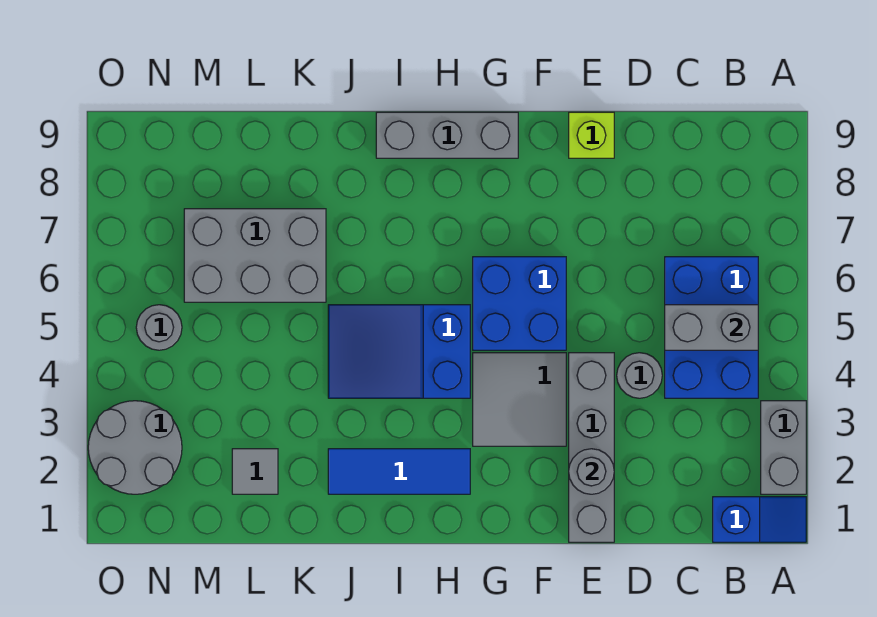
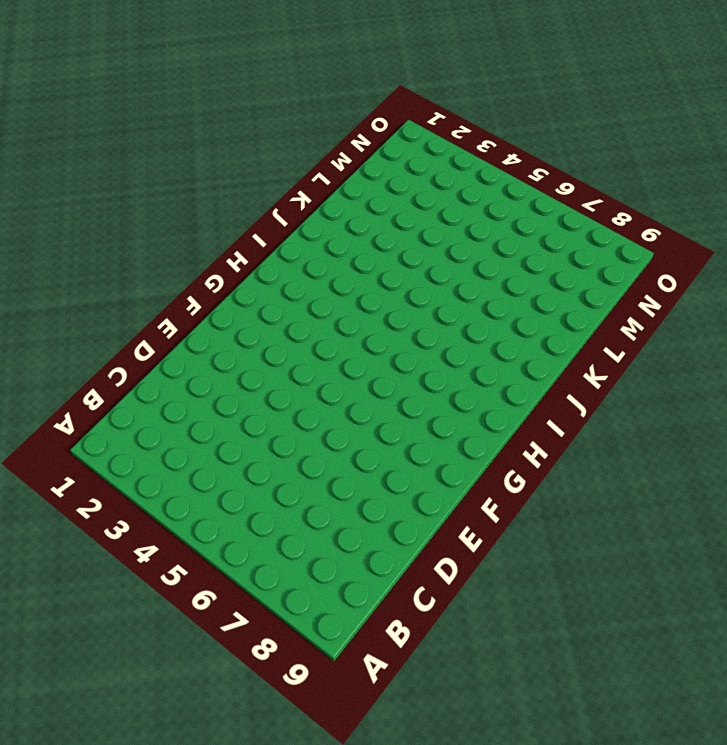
none -> blue slope A1:B1 level 1 top B
none -> grey brick A2:A3 level 1
none -> blue brick B4:C6 level 1

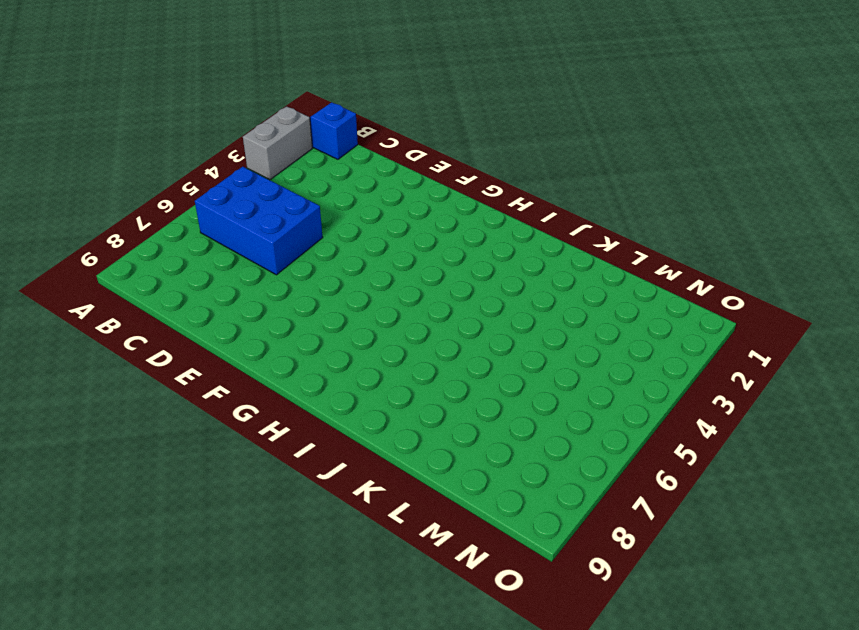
blue brick B5:D6 level 1 -> blue brick B4:C6 level 1
none -> grey round brick D4 level 1
none -> grey brick E1:E4 level 1
none -> lime brick E9 level 1

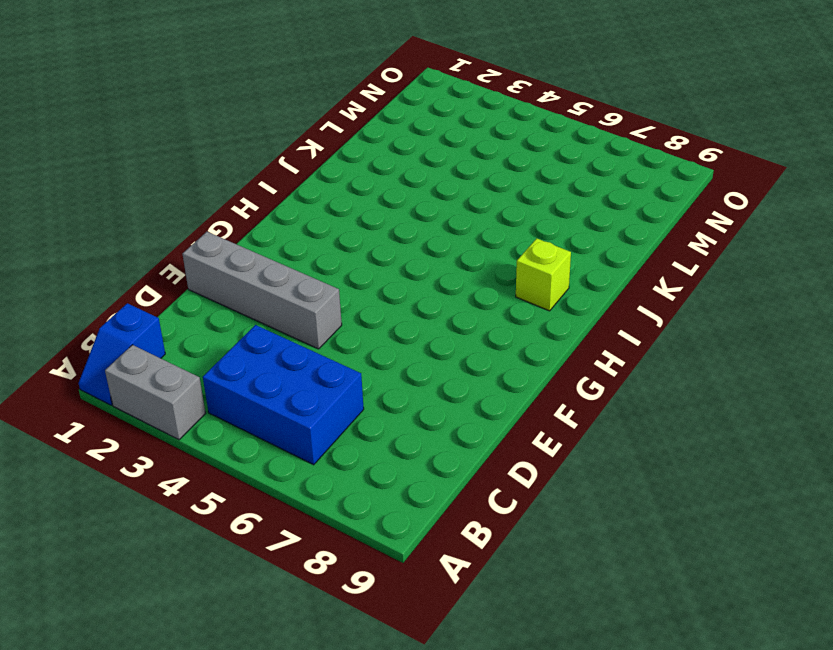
lime brick I8 level 1 -> lime brick E9 level 1
none -> grey round brick D4 level 1
none -> grey tile F3:G4 level 1
none -> blue brick F5:G6 level 1

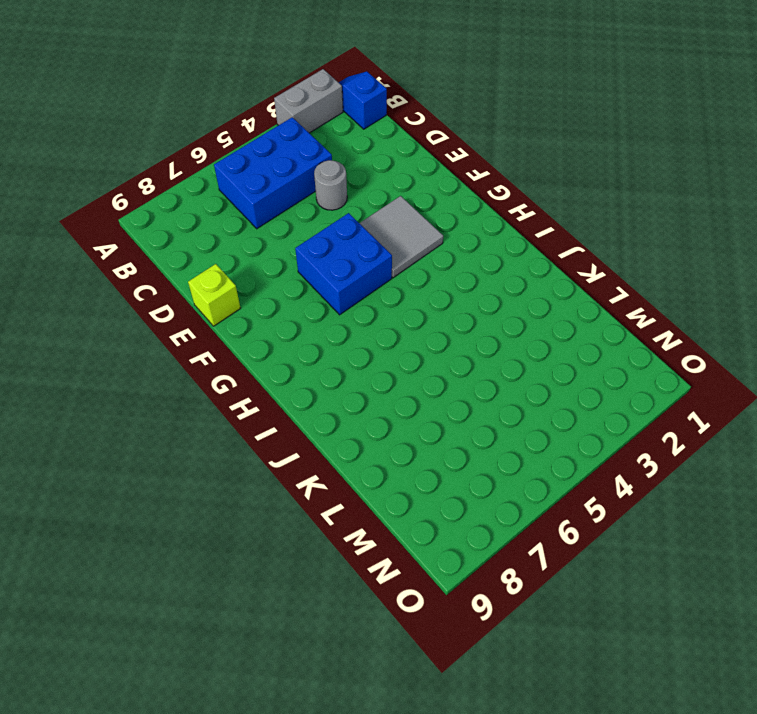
none -> grey brick E1:E4 level 1
none -> grey brick G9:I9 level 1
none -> blue tile H2:J2 level 1

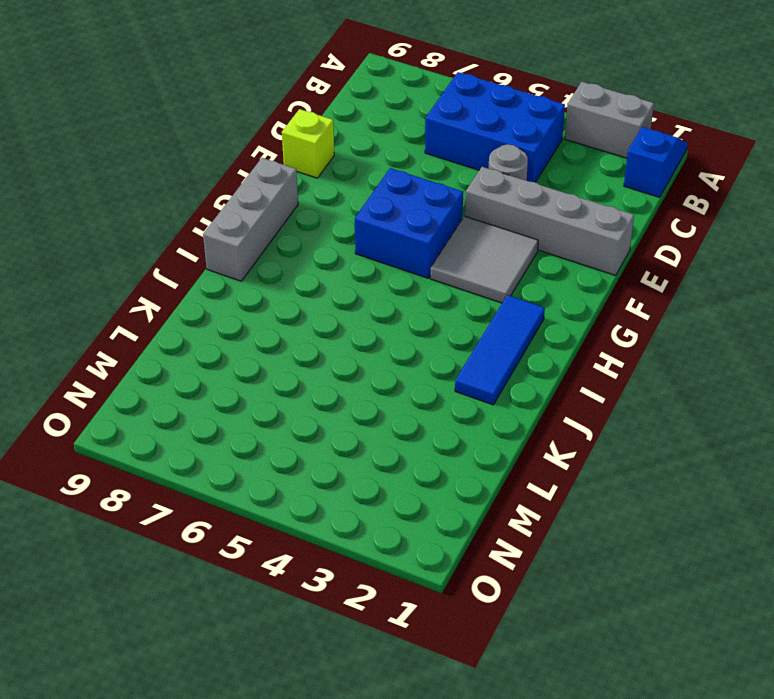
none -> blue slope H4:J5 level 1 top H
none -> grey brick K6:M7 level 1
none -> grey tile L2 level 1

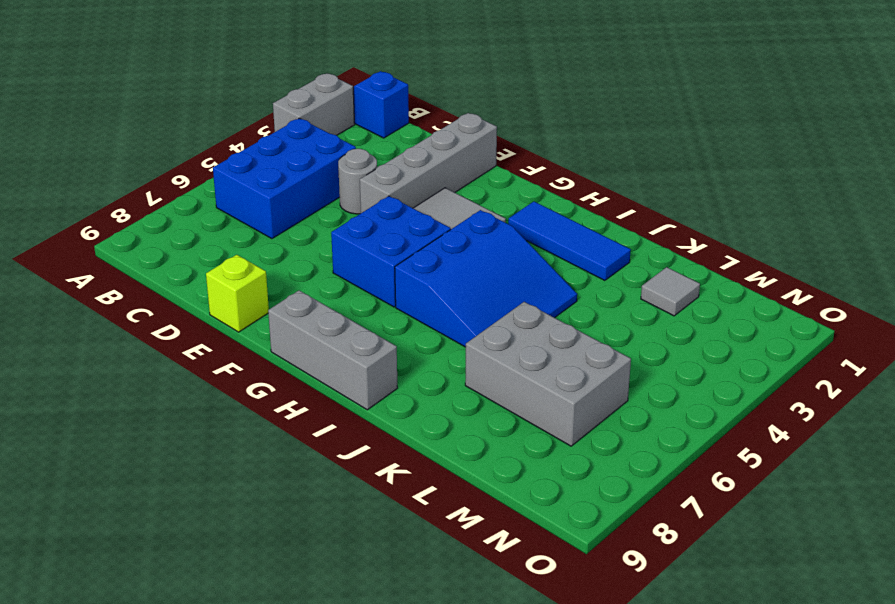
blue slope H4:J6 level 1 top H -> blue slope H4:J5 level 1 top H
none -> grey round brick N2:O3 level 1
none -> grey round brick N5 level 1
none -> grey brick B5:C5 level 2

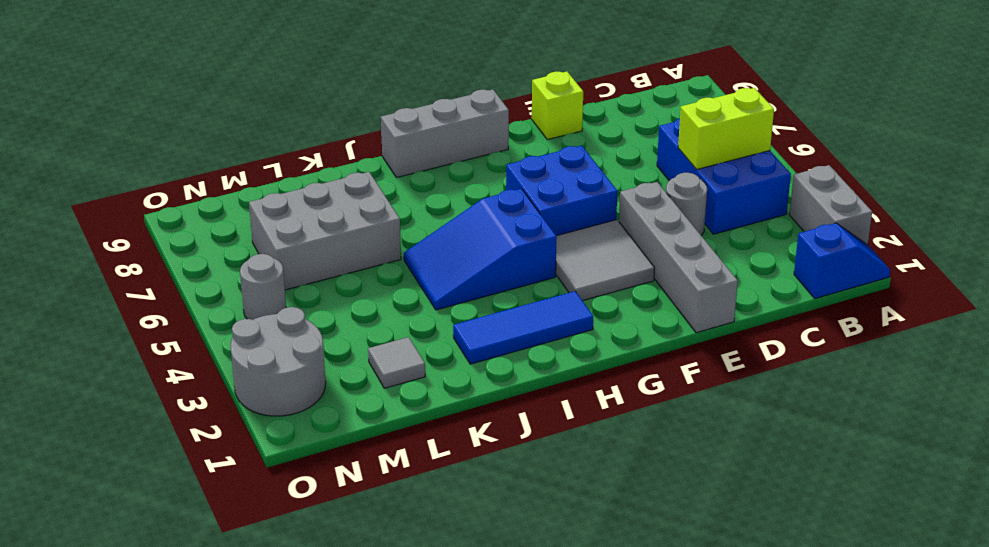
lime brick B5:C5 level 2 -> grey brick B5:C5 level 2
none -> grey round brick E2 level 2

